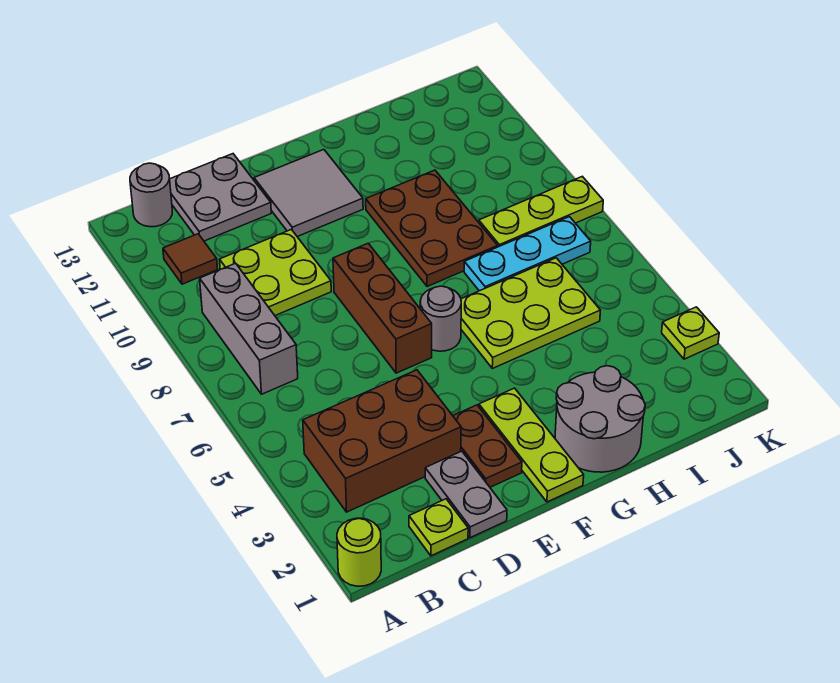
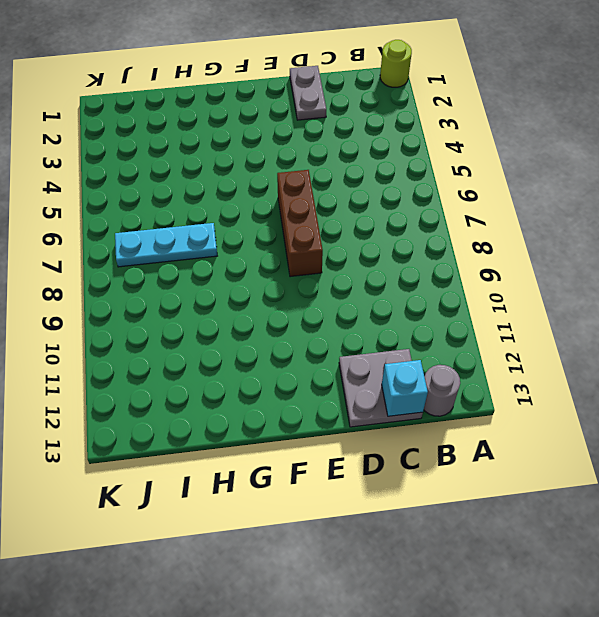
cyan brick C13 level 2 -> none
none -> brown brick B3:D4 level 1
none -> grey brick B7:B9 level 1
none -> brown tile B11 level 1

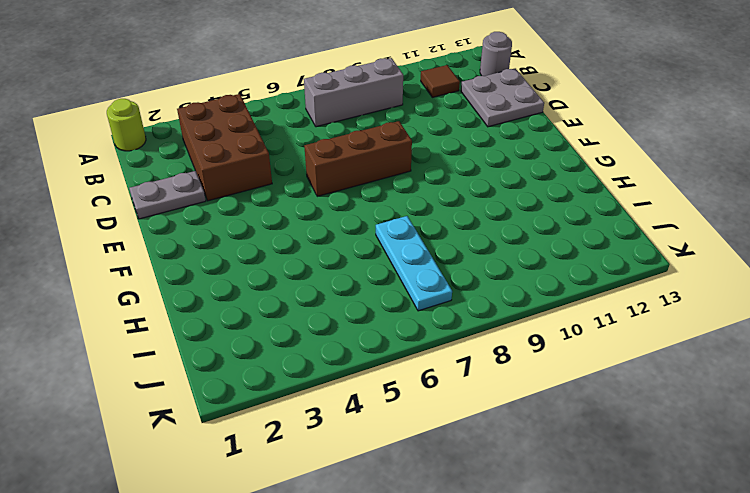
none -> lime plate C1 level 1
none -> lime plate C9:D10 level 1
none -> brown plate E2:E3 level 1

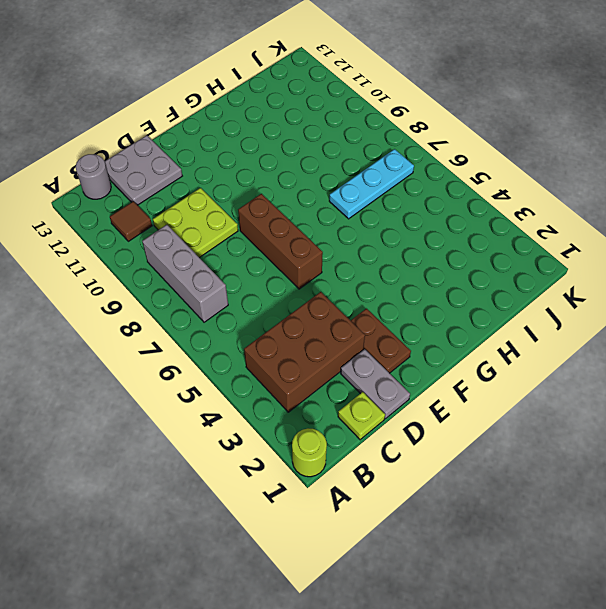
none -> grey tile E11:F12 level 1
none -> lime plate F1:F3 level 1
none -> grey round brick F6 level 1

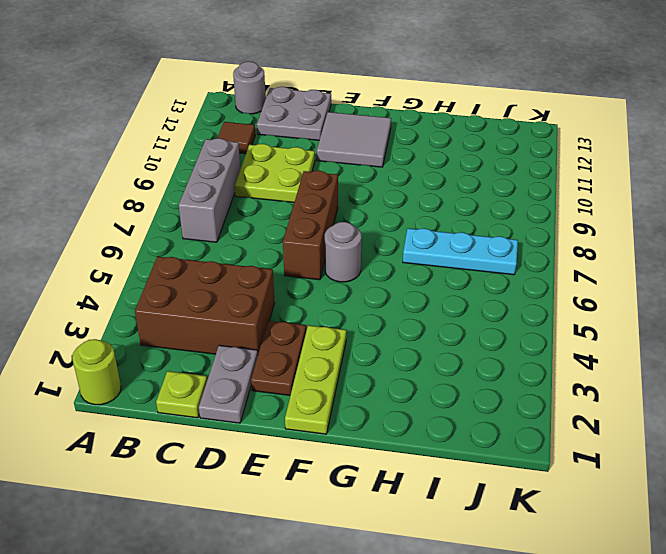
none -> grey round brick G1:H2 level 1
none -> lime plate G5:I6 level 1
none -> brown plate G8:H10 level 1

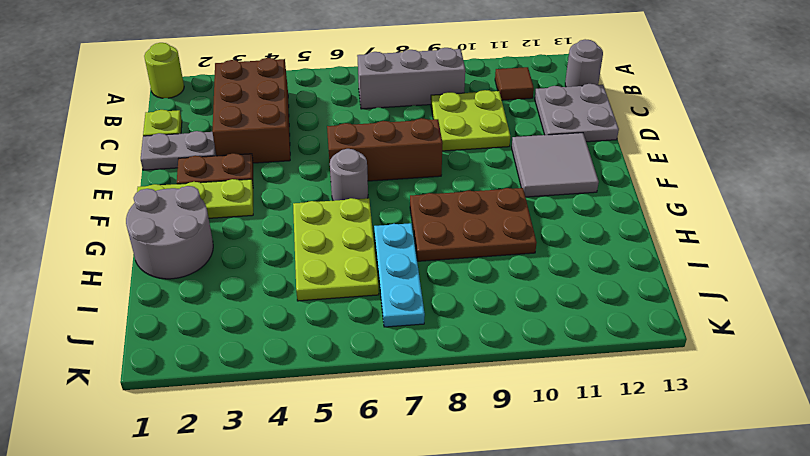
none -> lime plate I8:K8 level 1
none -> lime plate K3 level 1

